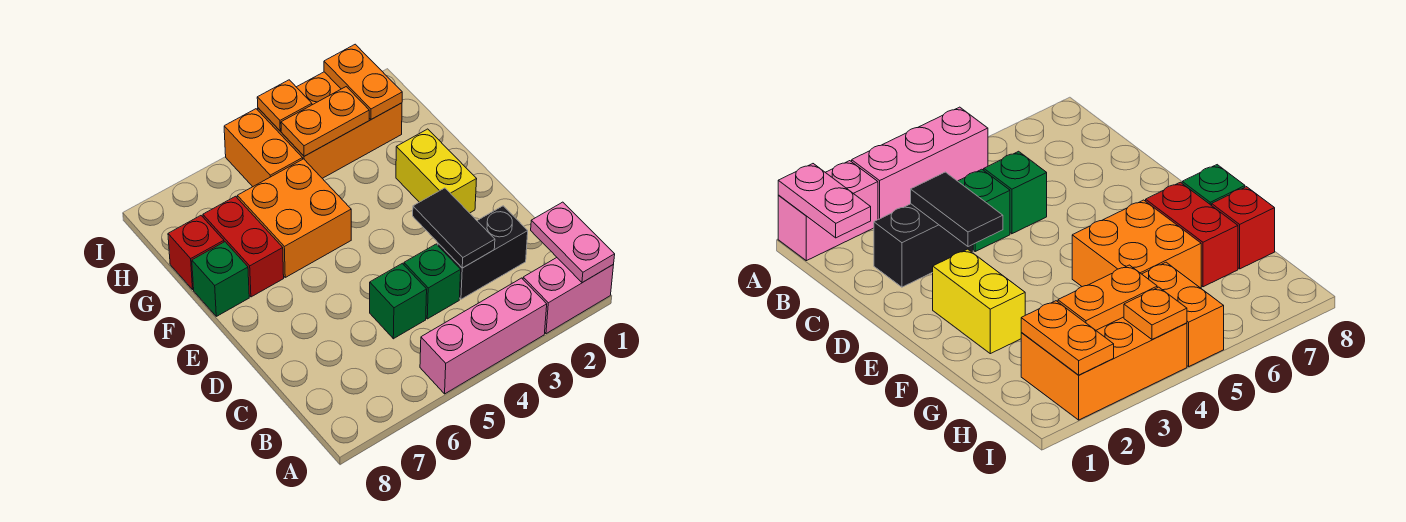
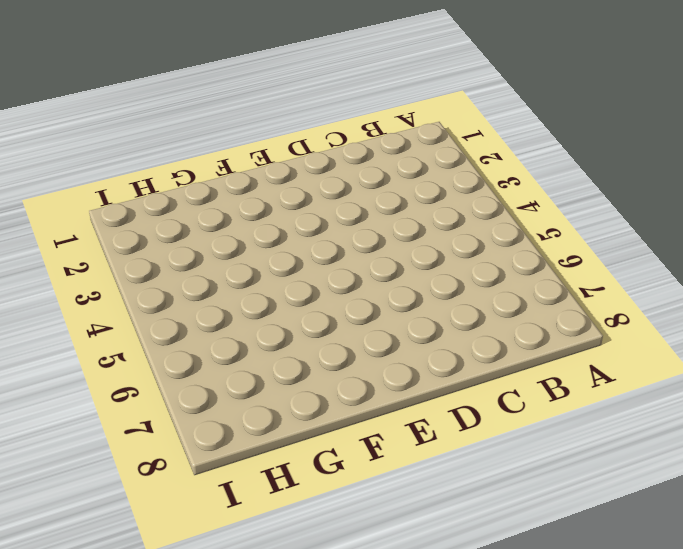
none -> pink brick A1:A2 level 1
none -> pink brick A3:A5 level 1
none -> black brick C2:C3 level 1

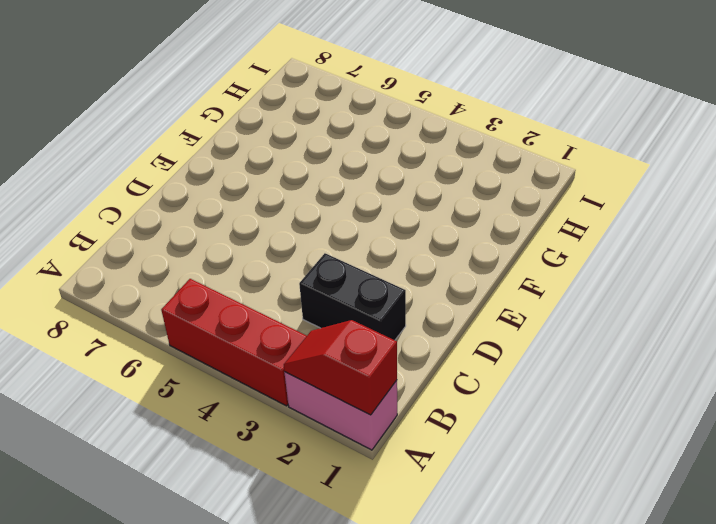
red slope A1:A2 level 2 top 1 -> pink plate A1:B1 level 2
red brick A3:A5 level 1 -> pink brick A3:A5 level 1
none -> green brick C4 level 1
none -> green brick C5 level 1
none -> yellow brick E2:F2 level 1

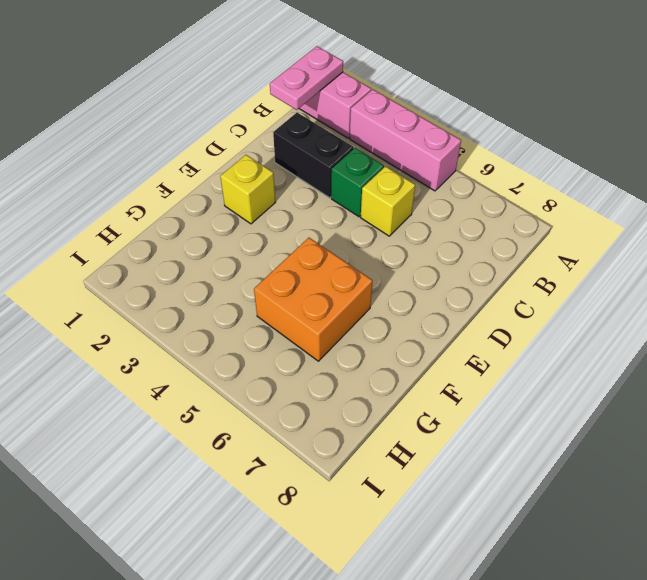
yellow brick C5 level 1 -> green brick C5 level 1
yellow brick E2 level 1 -> yellow brick E2:F2 level 1
none -> red brick F7:G7 level 1
none -> green brick F8 level 1
none -> red brick G8 level 1

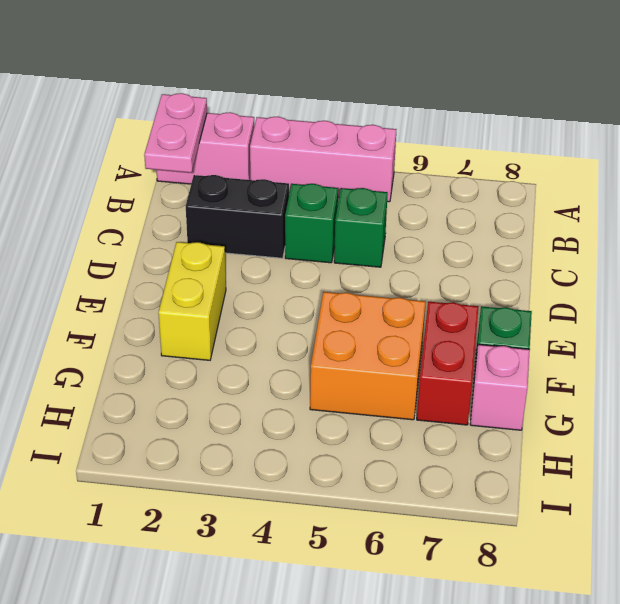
pink brick G8 level 1 -> red brick G8 level 1
none -> orange brick H2:I4 level 1
none -> orange brick H5:I5 level 1
none -> black tile C3:D3 level 2

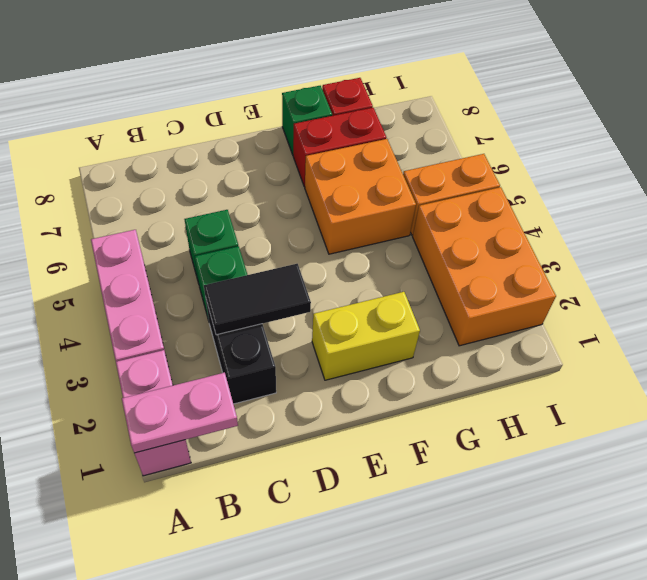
none -> orange plate H2:I2 level 2
none -> orange plate H3:H4 level 2
none -> orange plate I4 level 2

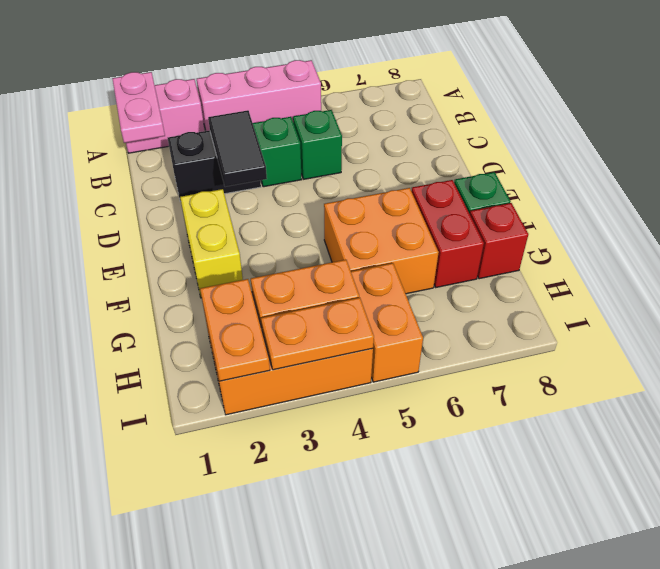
orange plate I3:I4 level 2 -> orange plate I4 level 2

